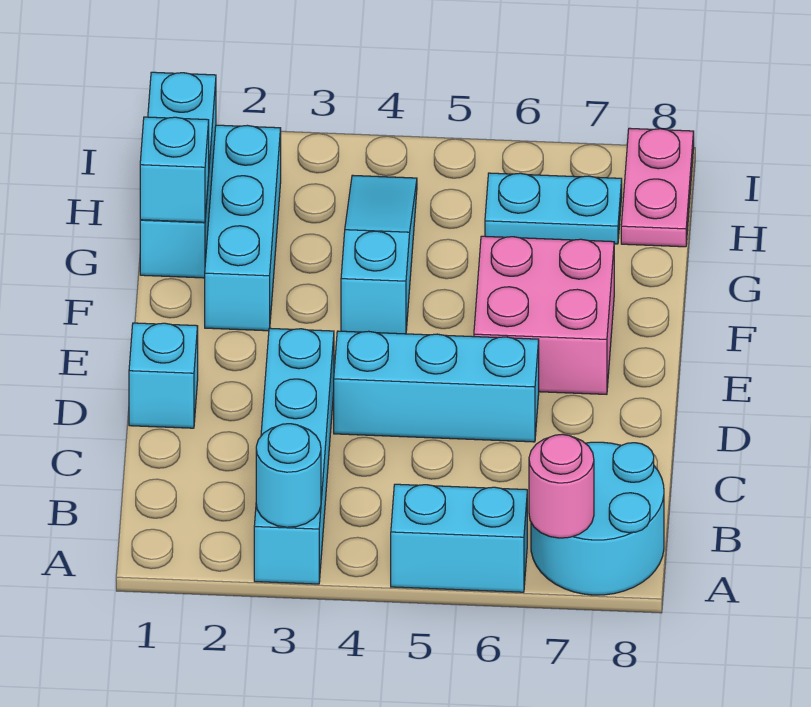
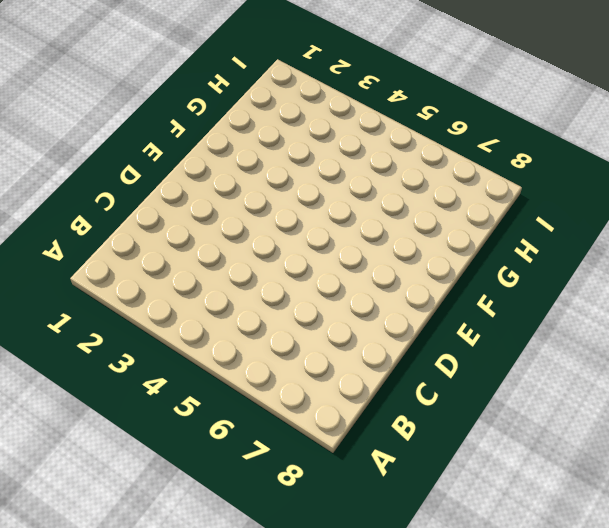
none -> cyan brick A3:D3 level 1
none -> cyan brick A5:A6 level 1
none -> cyan round brick A7:B8 level 1

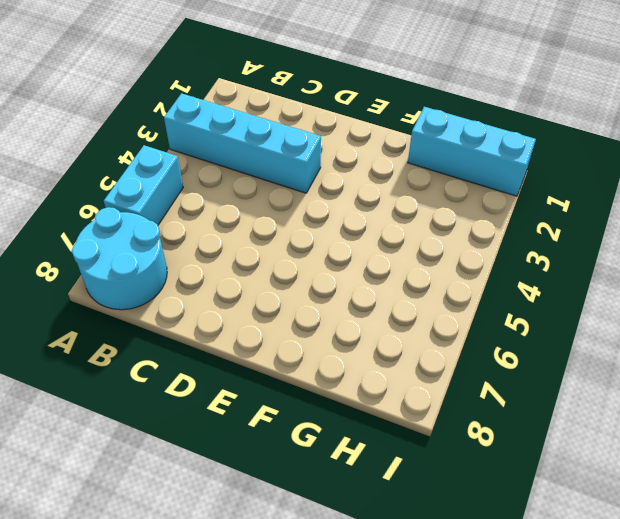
none -> cyan brick D1 level 1
none -> cyan brick D4:D6 level 1
none -> pink brick E6:F7 level 1

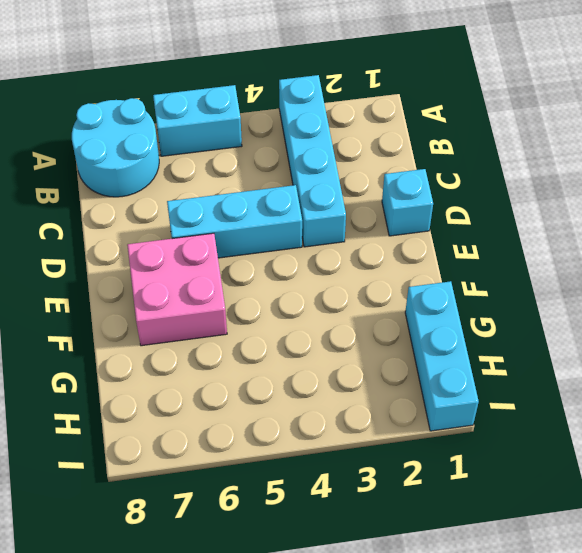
none -> cyan brick F2:H2 level 1
none -> cyan slope F4:H4 level 1 top F
none -> cyan plate H6:H7 level 1

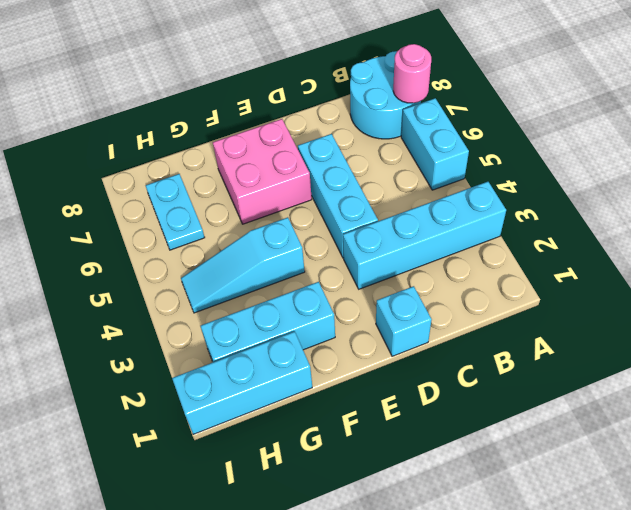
none -> pink plate H8:I8 level 1
none -> cyan round brick A3 level 2
none -> cyan brick G1 level 2

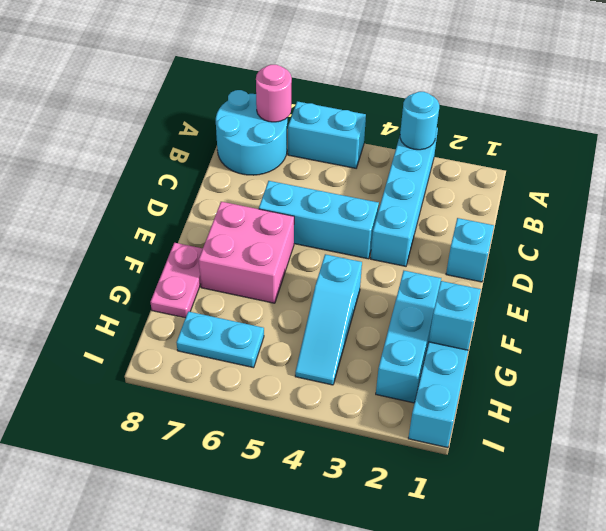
pink plate F8:G8 level 1 -> pink plate H8:I8 level 1

